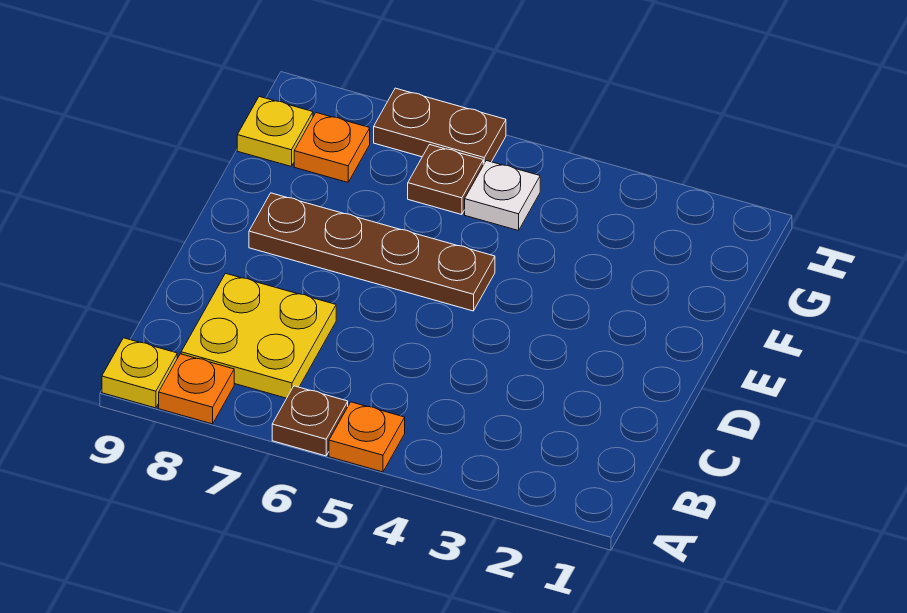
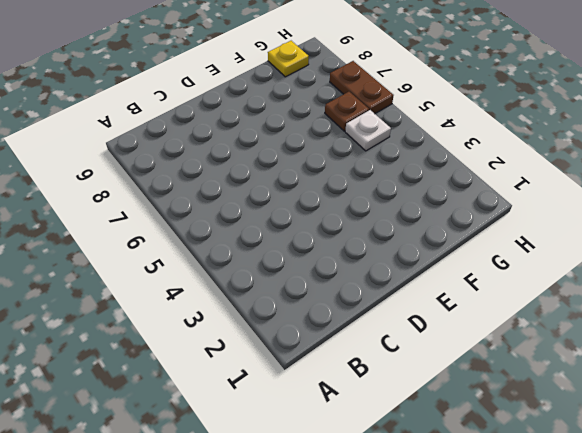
none -> orange plate A5 level 1
none -> brown plate A6 level 1

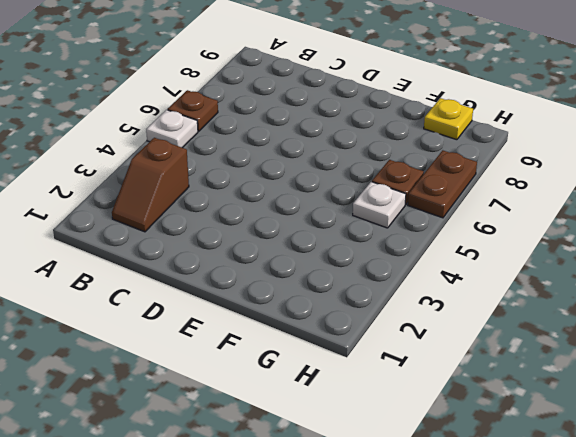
white plate A5 level 1 -> orange plate A5 level 1
brown slope B2:B3 level 1 top 3 -> none
none -> orange plate A8 level 1
none -> yellow plate A9 level 1

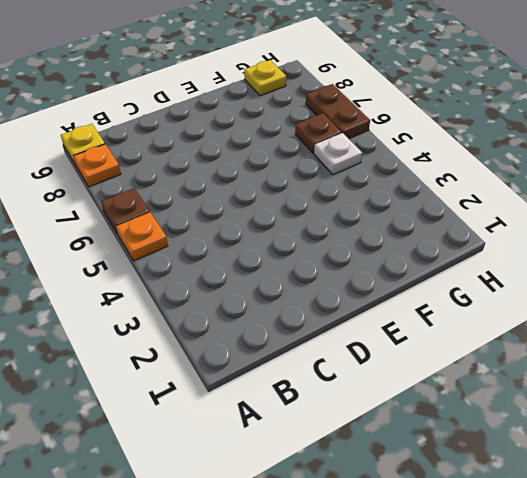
none -> yellow plate B7:C8 level 1
none -> brown plate E5:E8 level 1

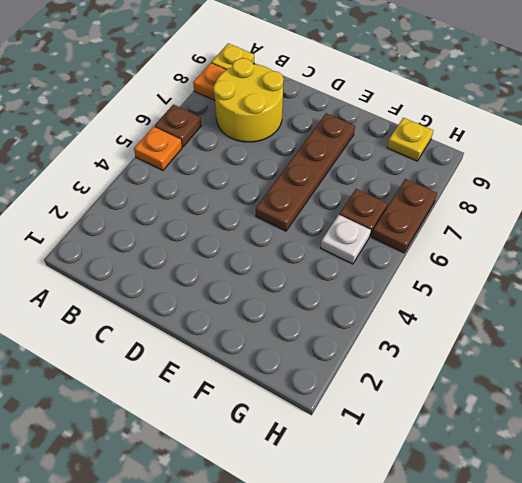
yellow round brick B7:C8 level 1 -> yellow plate B7:C8 level 1
none -> orange plate G8 level 1

